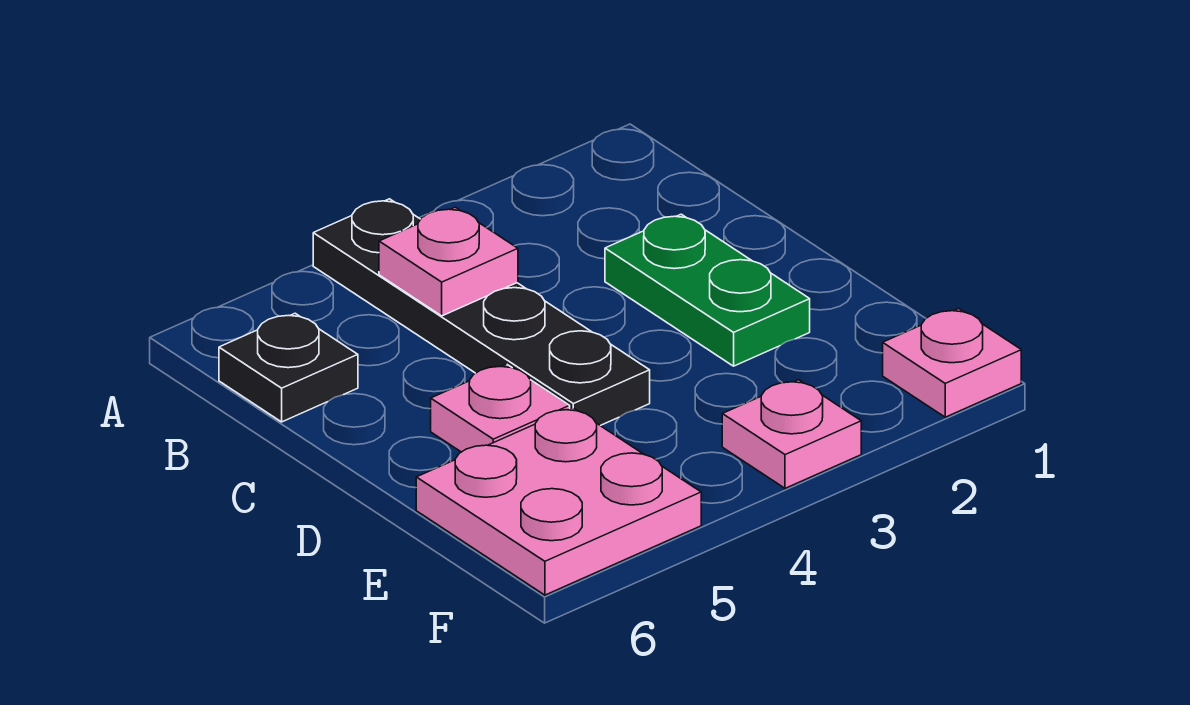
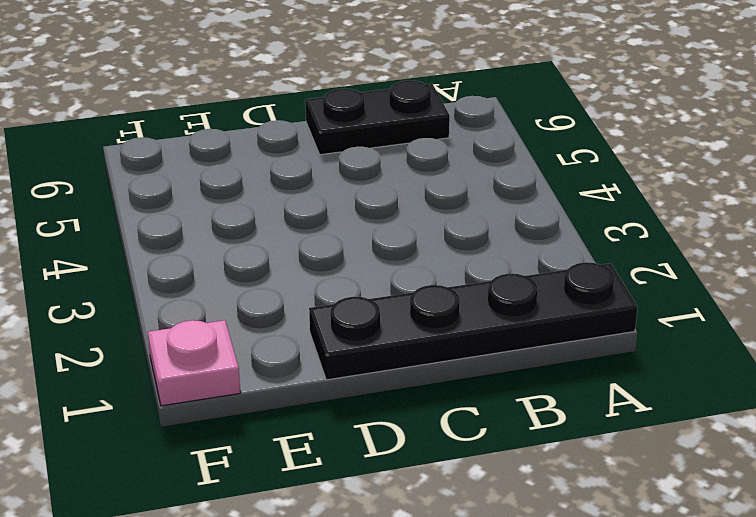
black plate A1:D1 level 1 -> black plate A4:D4 level 1
black plate B6:C6 level 1 -> black plate B6 level 1
none -> green plate C2:D2 level 1
none -> pink plate D5 level 1

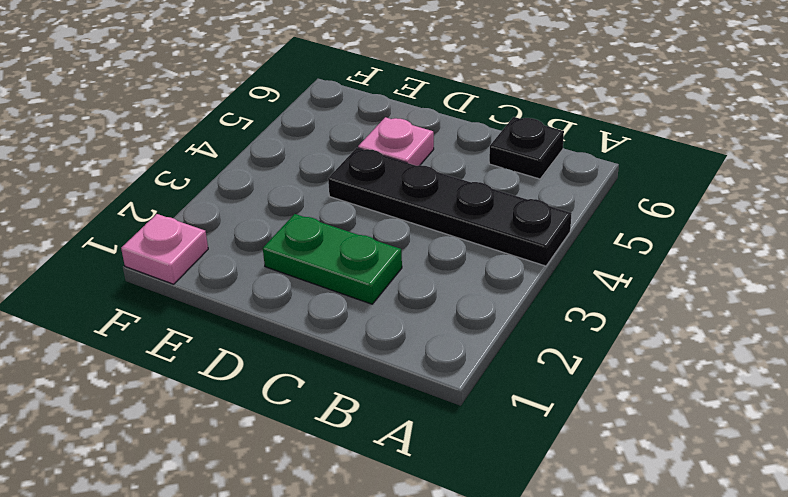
none -> pink plate E5:F6 level 1
none -> pink plate F3 level 1

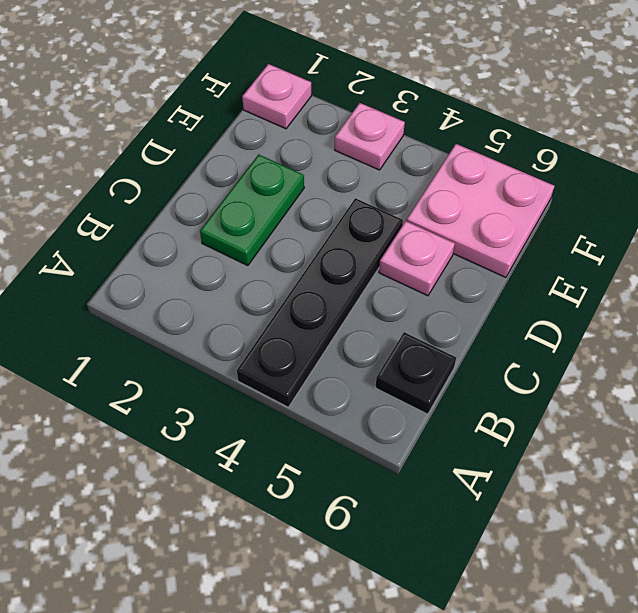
none -> pink plate B4 level 2

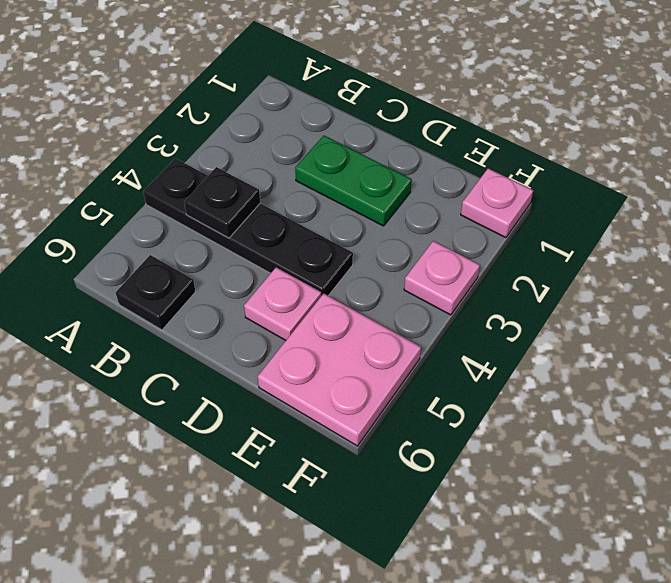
black plate B4 level 2 -> pink plate B4 level 2

